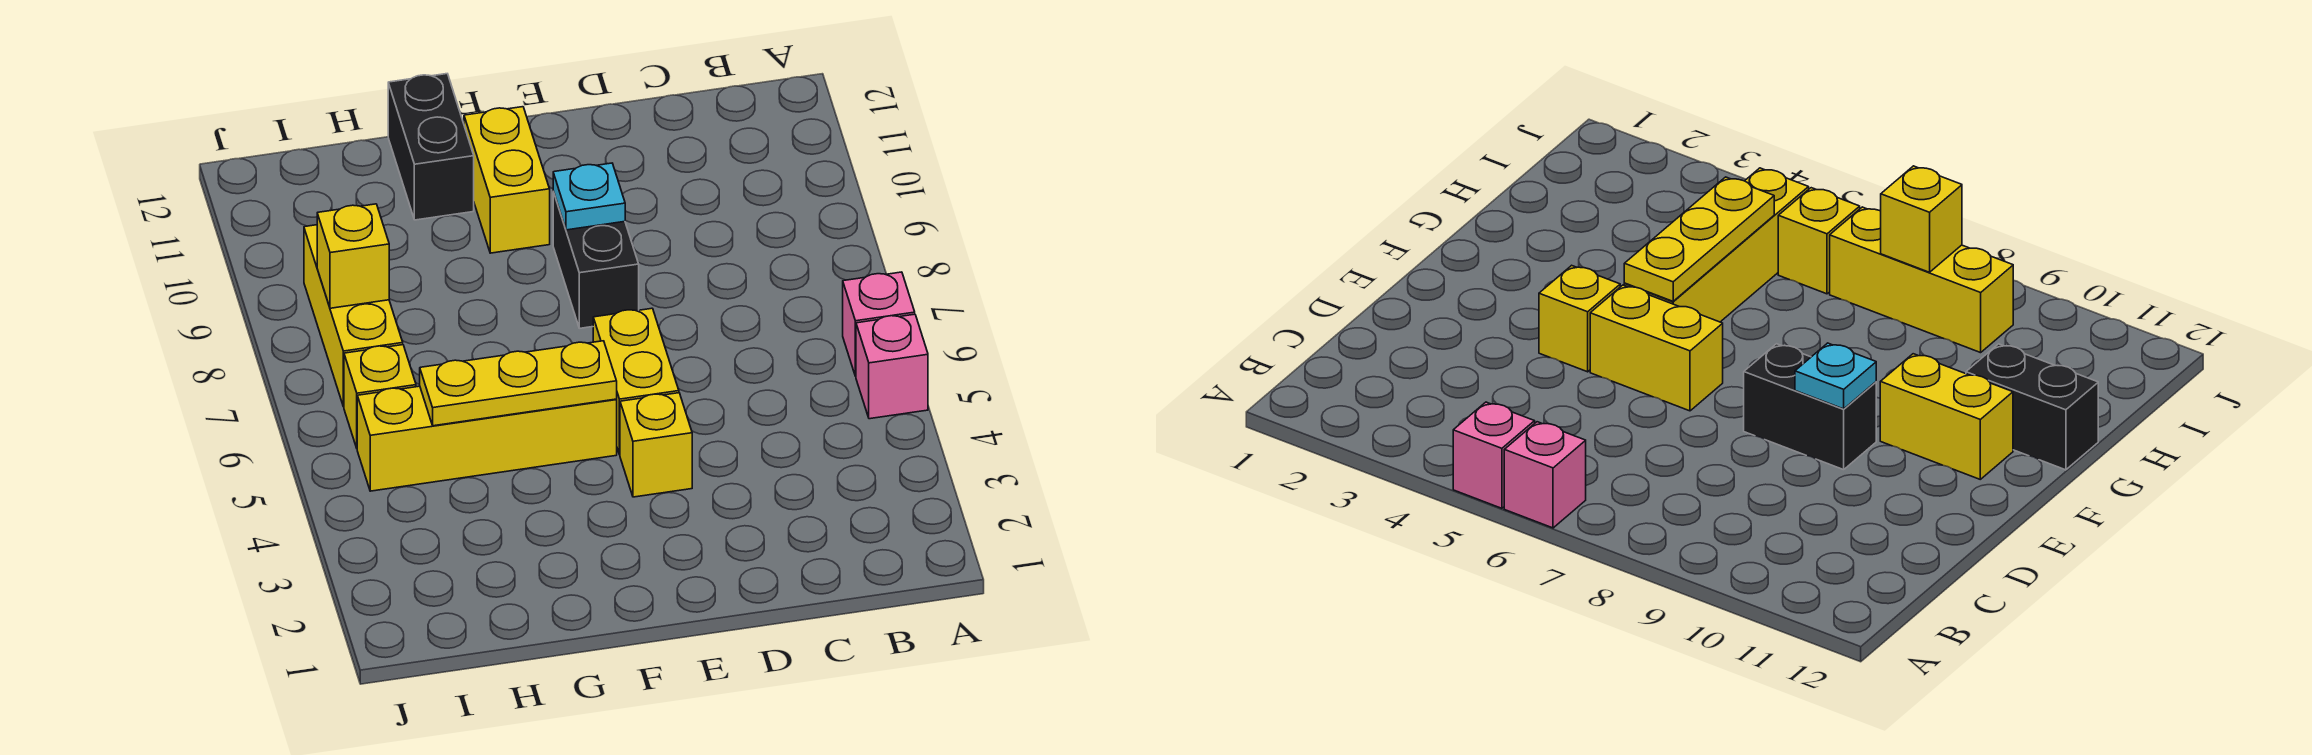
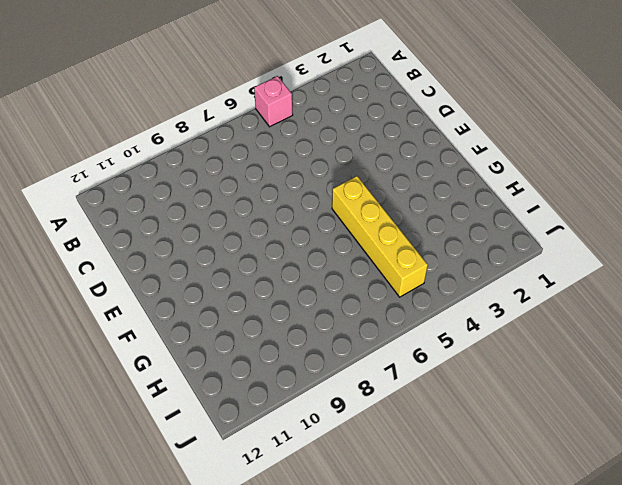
none -> pink brick A6 level 1
none -> yellow brick E4 level 1
none -> yellow brick E5:E6 level 1

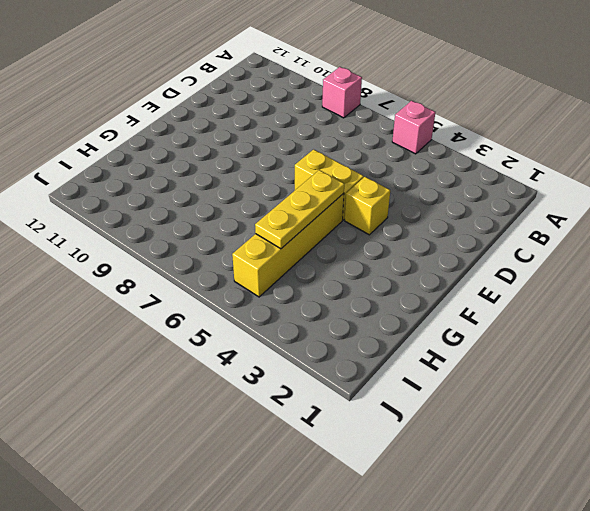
pink brick A8 level 1 -> pink brick A6 level 1
none -> black brick E8:E9 level 1
none -> yellow brick F10:F11 level 1
none -> black brick G11:G12 level 1

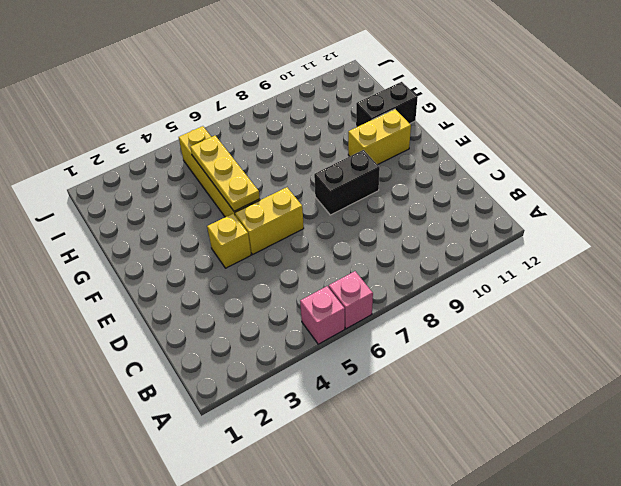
none -> yellow brick I6 level 1
none -> yellow brick I7:I9 level 1
none -> cyan plate E9 level 2

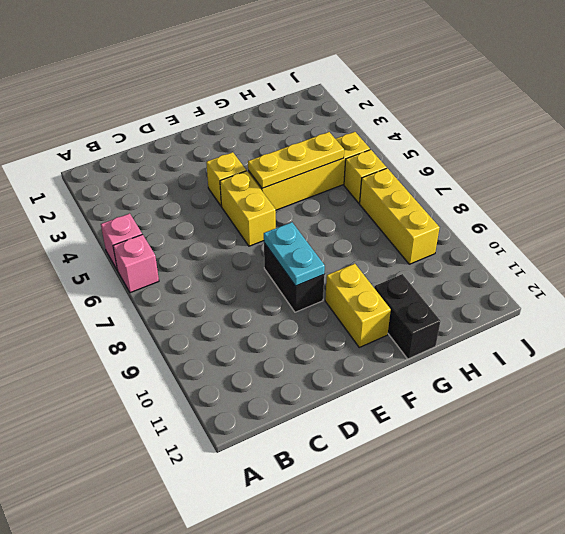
cyan plate E8:E9 level 2 -> cyan plate E9 level 2
none -> yellow brick I8 level 2

